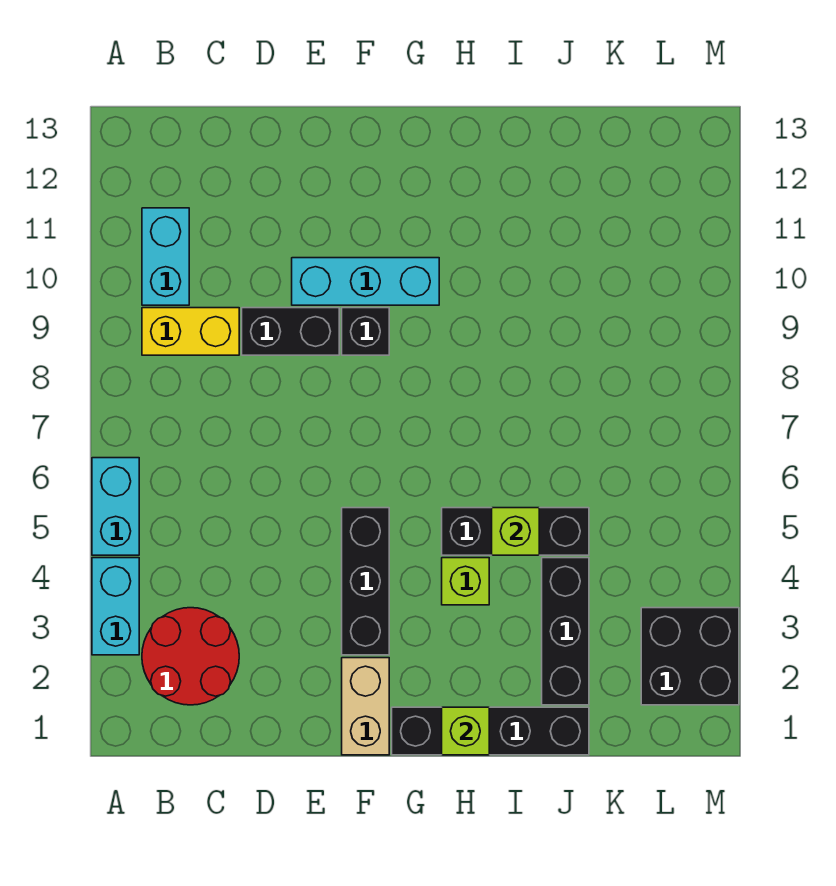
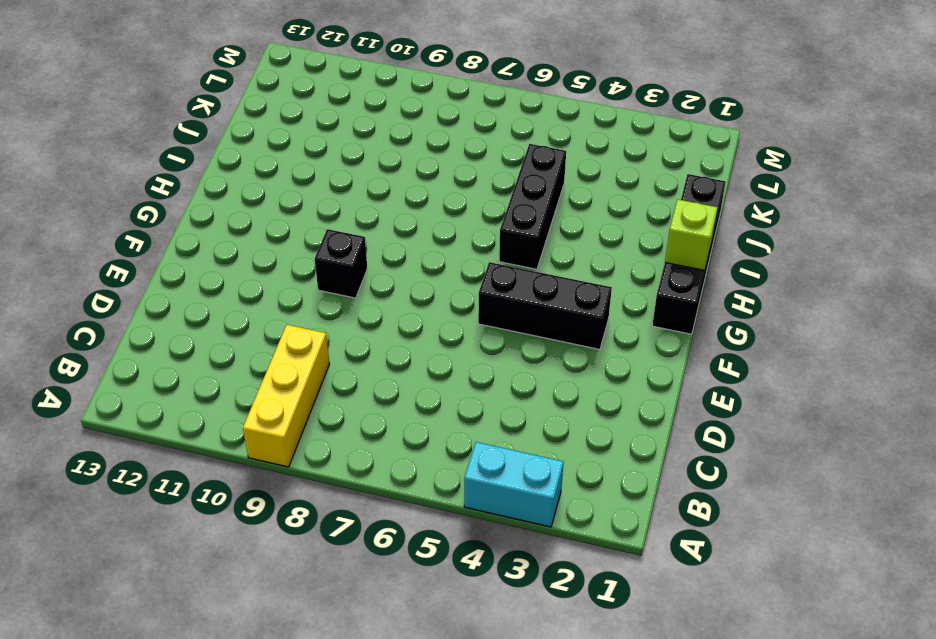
yellow brick A9:C9 level 1 -> yellow brick B9:C9 level 1
none -> cyan brick A5:A6 level 1
none -> red round brick B2:C3 level 1
none -> cyan brick B10:B11 level 1

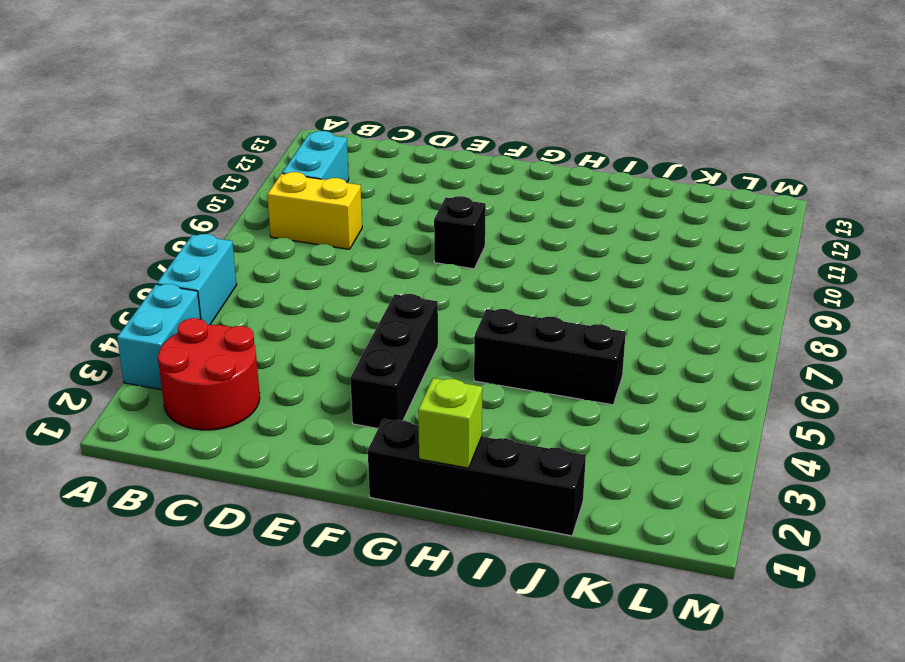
none -> black brick D9:E9 level 1
none -> cyan brick E10:G10 level 1
none -> tan brick F1:F2 level 1

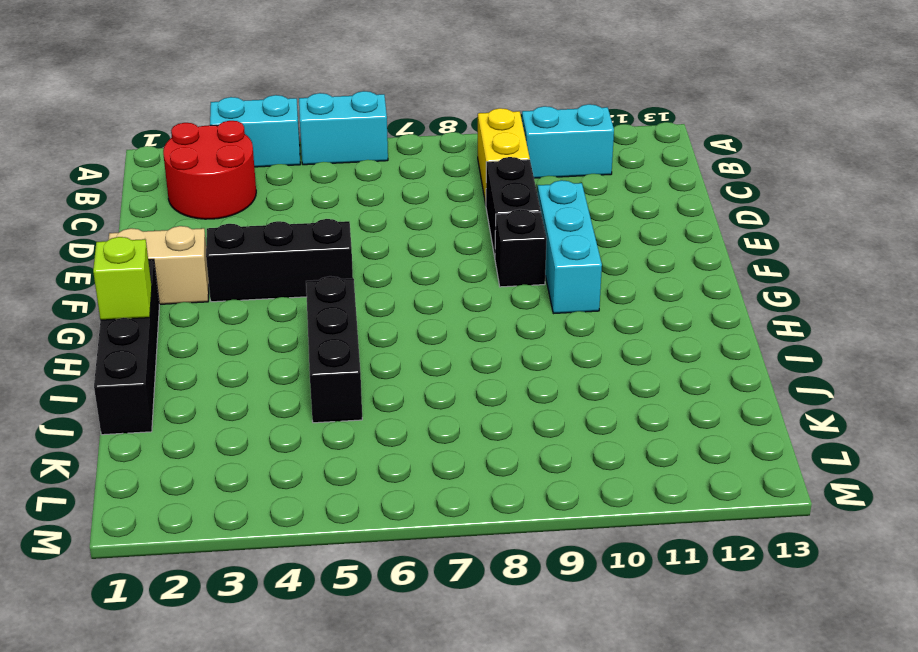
none -> lime brick H4 level 1
none -> black brick J2:J4 level 1
none -> black brick L2:M3 level 1

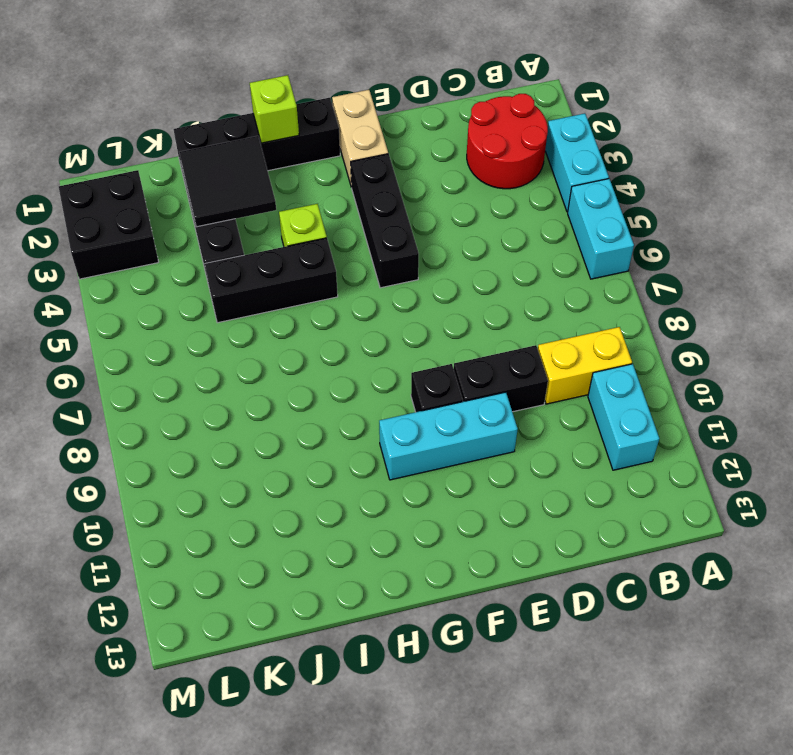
black tile I2:J3 level 2 -> none
none -> lime brick I5 level 2

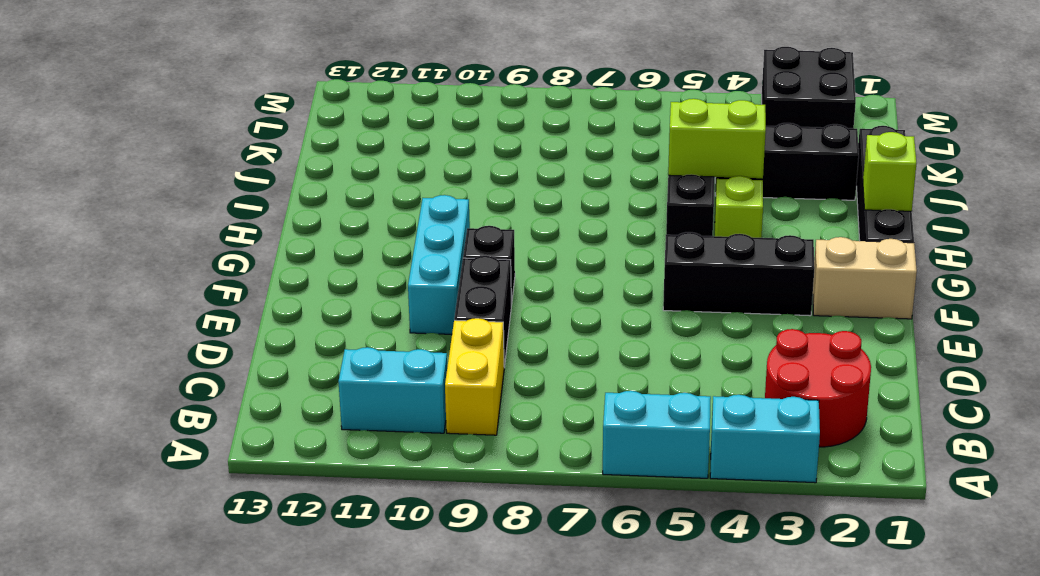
lime brick I4:I5 level 2 -> lime brick I5 level 2

